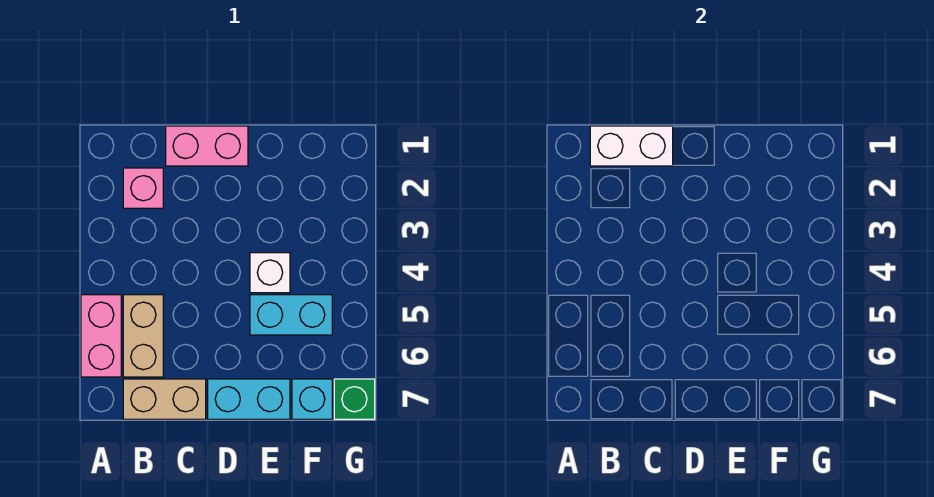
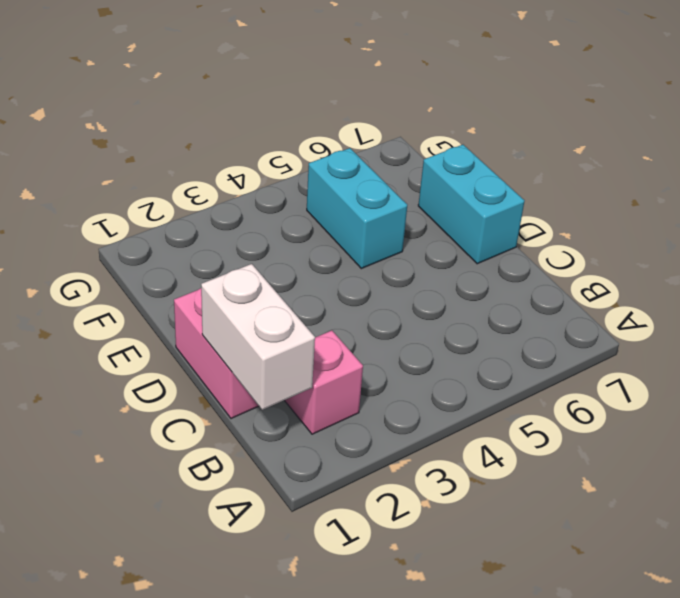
none -> pink brick A5:A6 level 1
none -> tan brick B5:B6 level 1

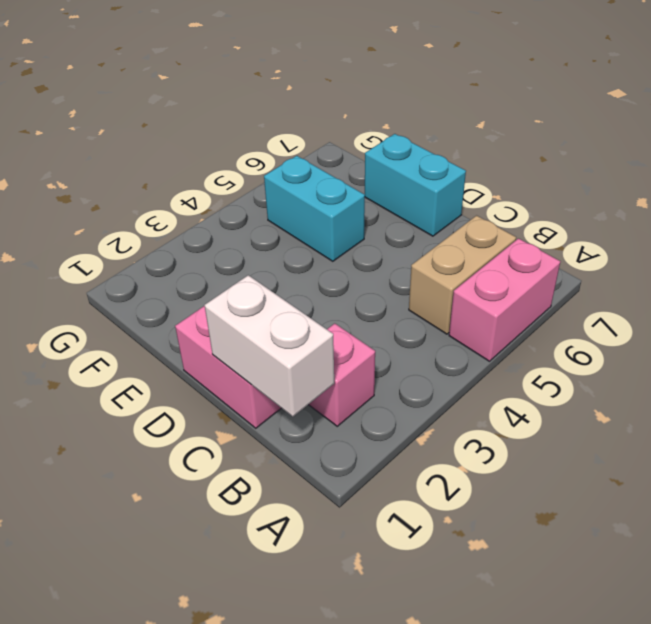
none -> tan brick B7:C7 level 1
none -> white brick E4 level 1

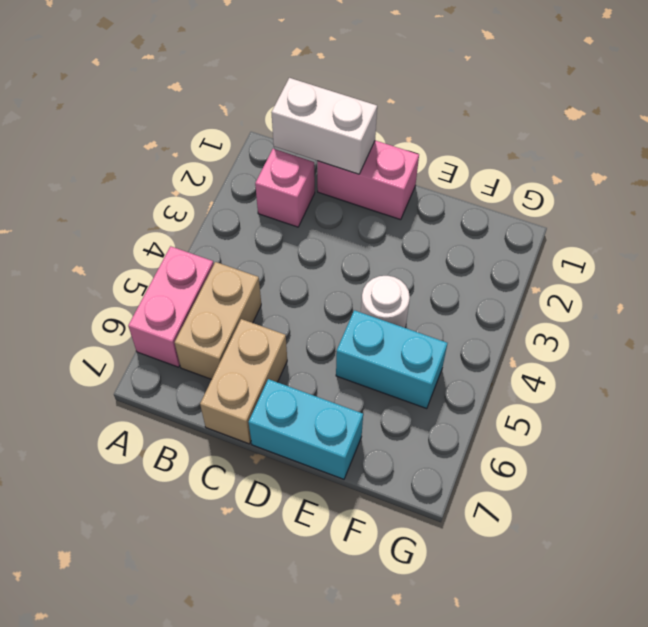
tan brick C6:C7 level 1 -> tan brick B7:C7 level 1
white round brick E4 level 1 -> white brick E4 level 1
none -> cyan brick F7 level 1
none -> green brick G7 level 1

